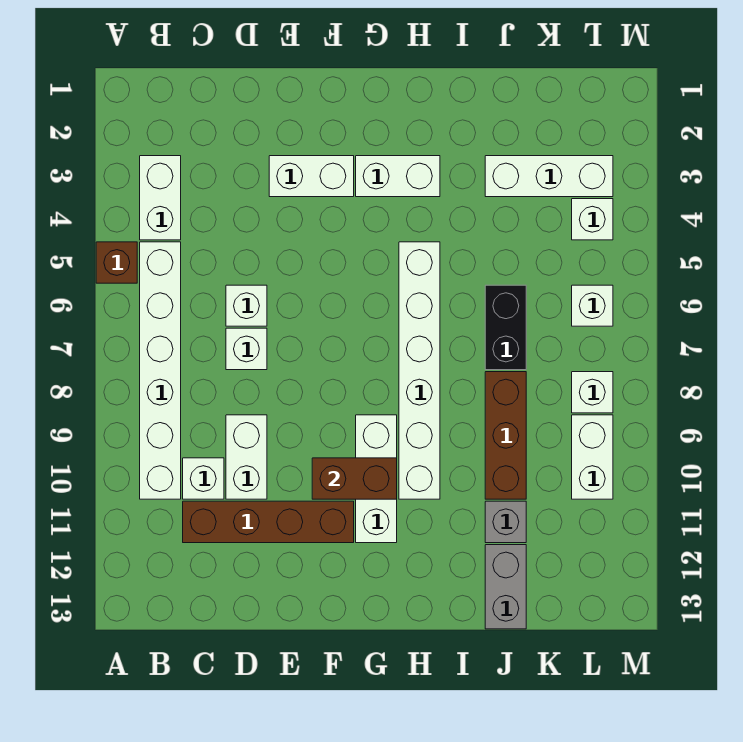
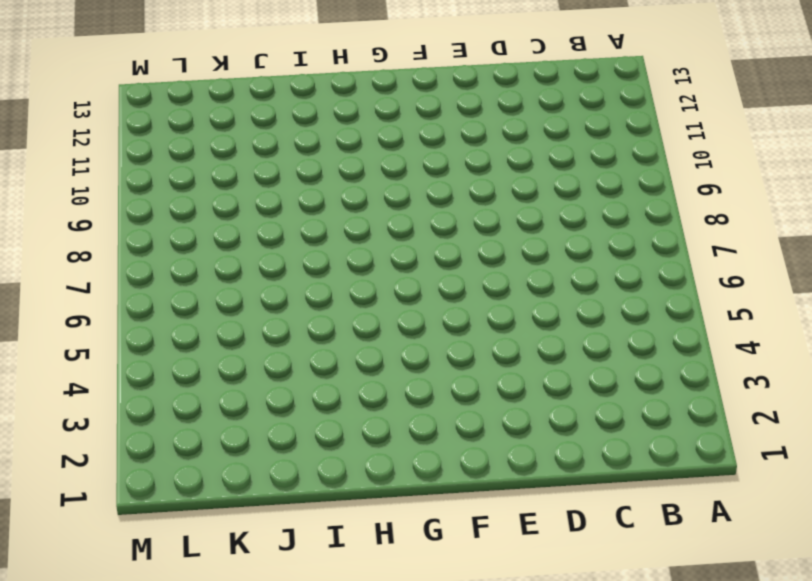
none -> brown brick A5 level 1
none -> white brick B3:B4 level 1
none -> white brick B5:B10 level 1

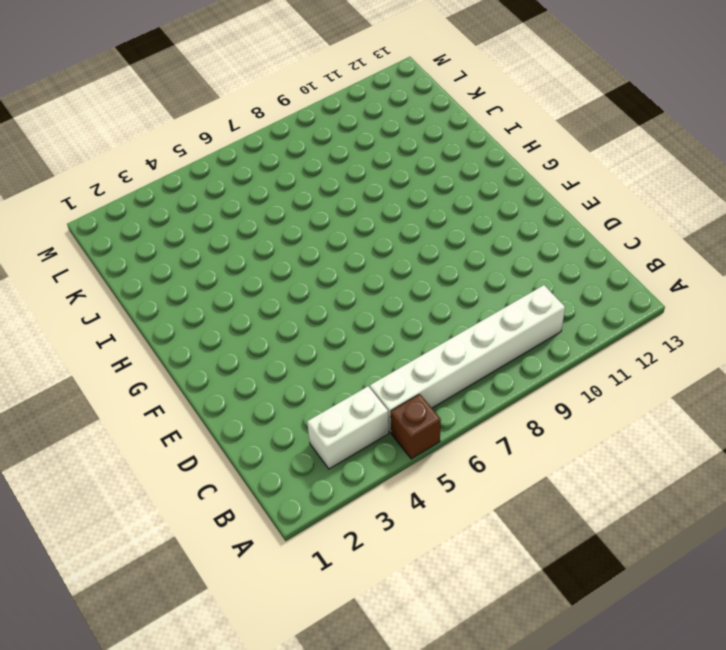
none -> white brick C10 level 1
none -> brown brick C11:F11 level 1
none -> white brick D6 level 1

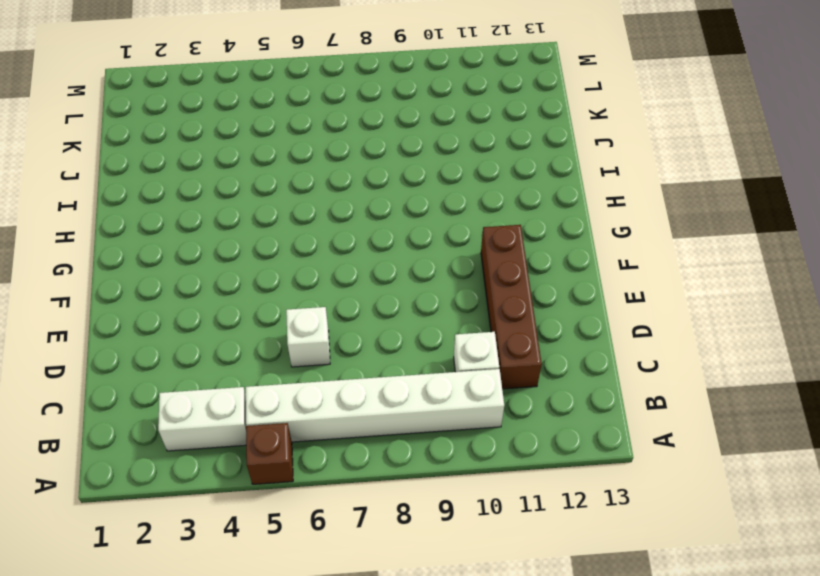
none -> white brick D7 level 1
none -> white brick D9:D10 level 1
none -> white brick E3:F3 level 1

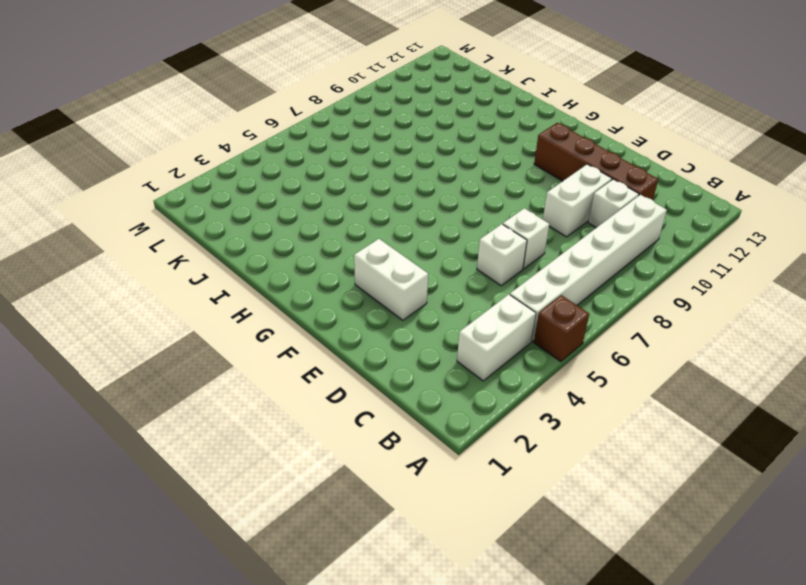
none -> white brick G3:H3 level 1
none -> white brick G9:G11 level 1
none -> white brick H5:H10 level 1

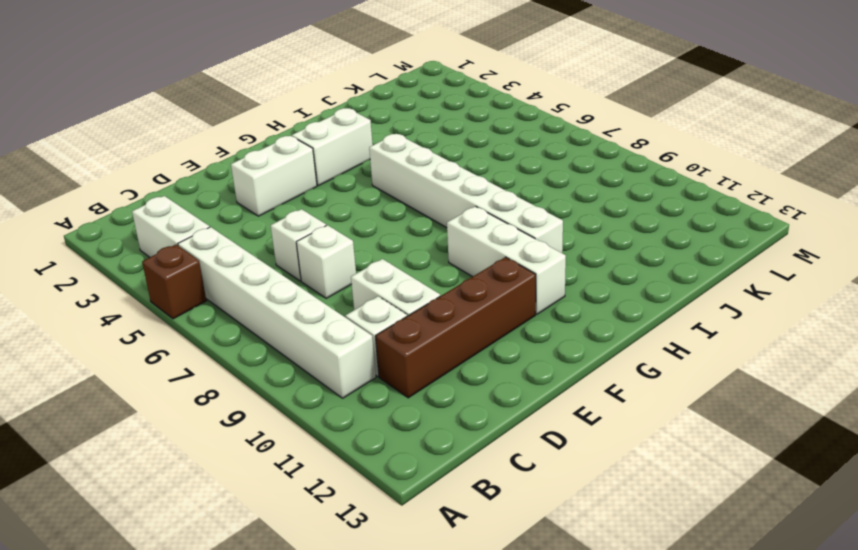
none -> white brick J3:L3 level 1
none -> black brick J6:J7 level 1
none -> brown brick J8:J10 level 1

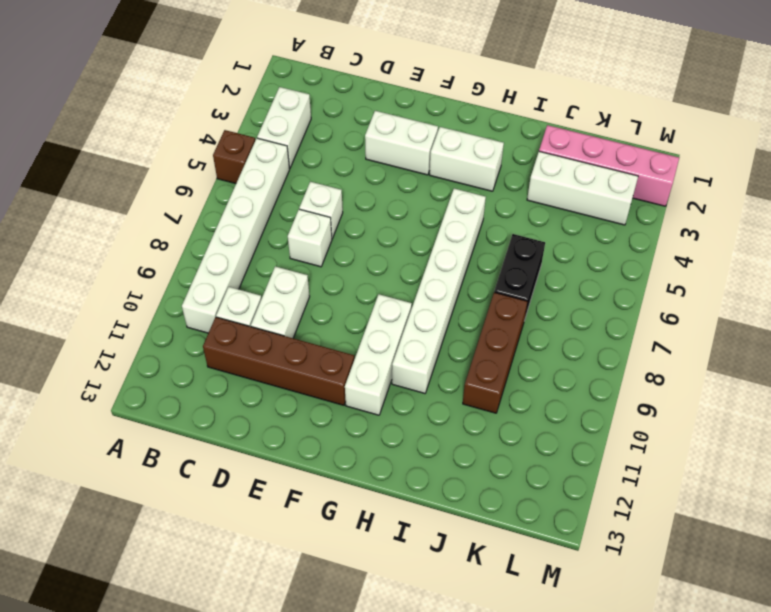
pink brick J2:M2 level 1 -> none
none -> grey brick J11 level 1
none -> grey brick J12:J13 level 1
none -> white brick L4 level 1

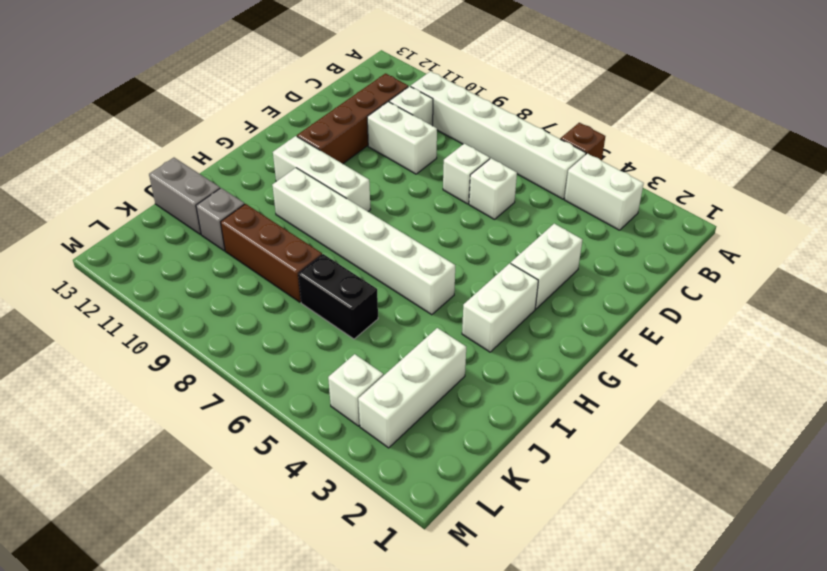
none -> white brick L6 level 1
none -> white brick L8 level 1
none -> white brick L9:L10 level 1

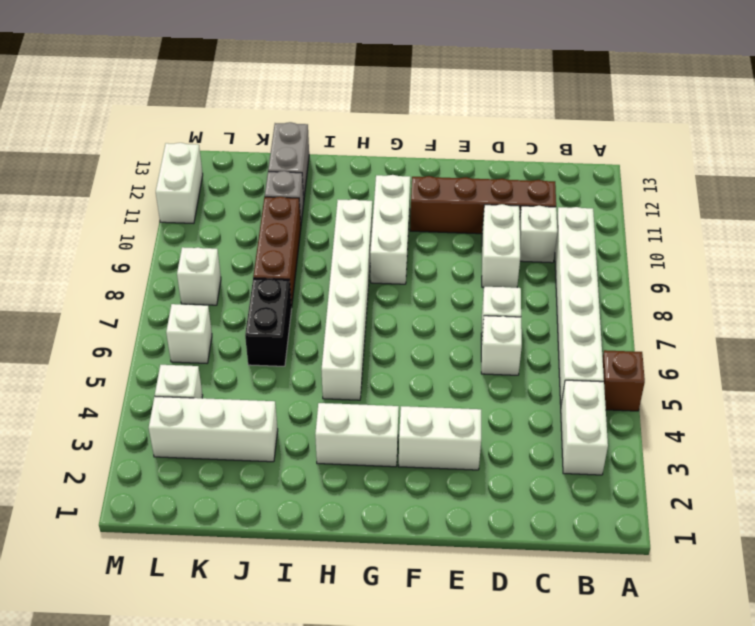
white brick M11:M12 level 1 -> white brick L9:L10 level 1
none -> brown brick F10:G10 level 2

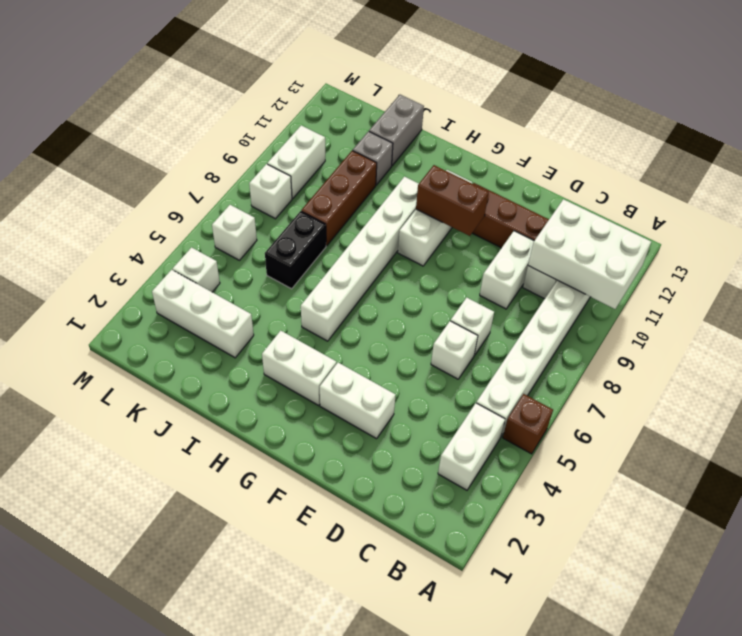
white brick A10:C11 level 2 -> none

